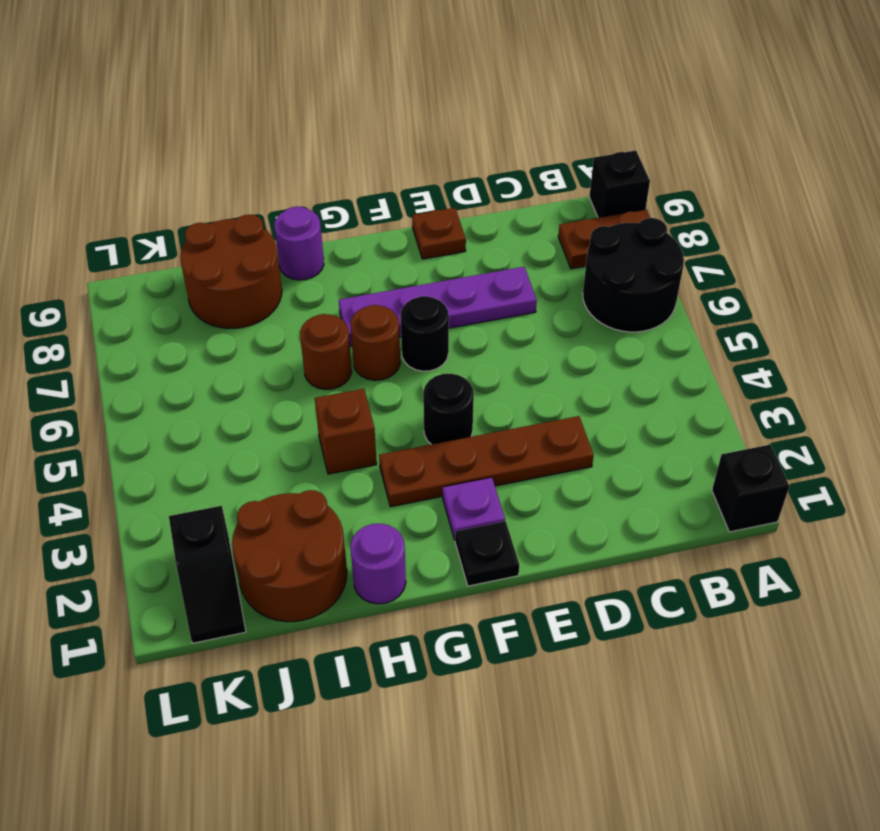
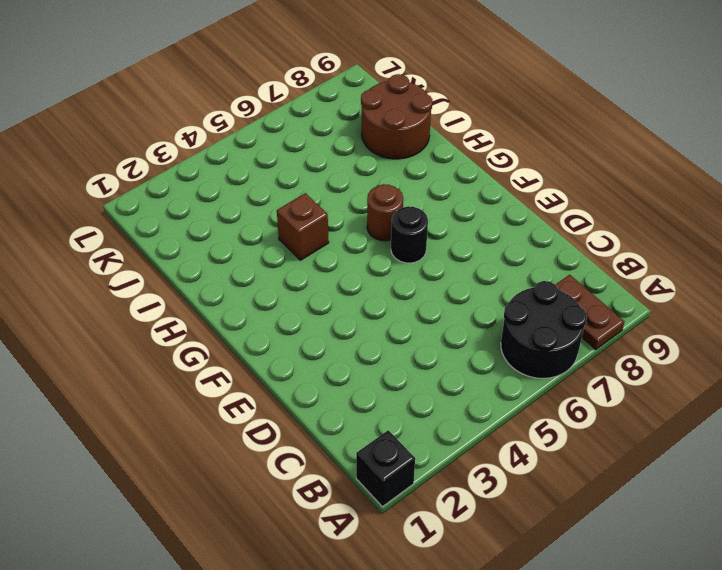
none -> black brick A9 level 1
none -> brown plate D3:G3 level 1
none -> purple plate D7:G7 level 1

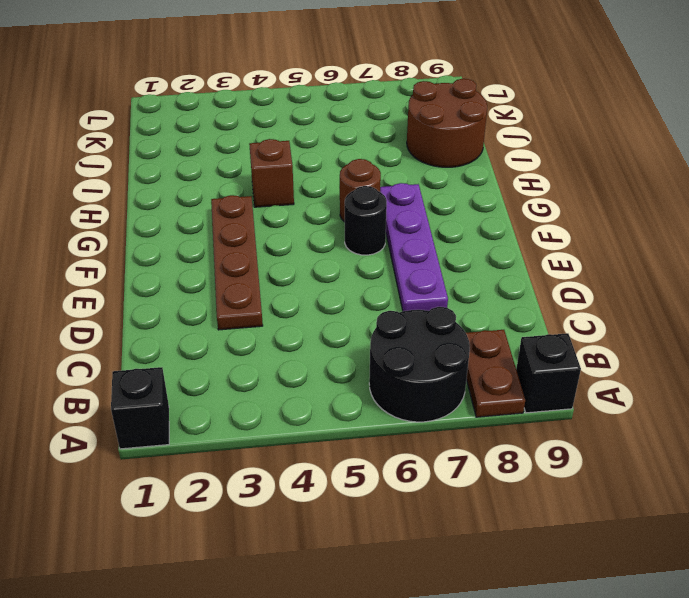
none -> brown plate E9 level 1
none -> black plate F1 level 1
none -> purple plate F2 level 1

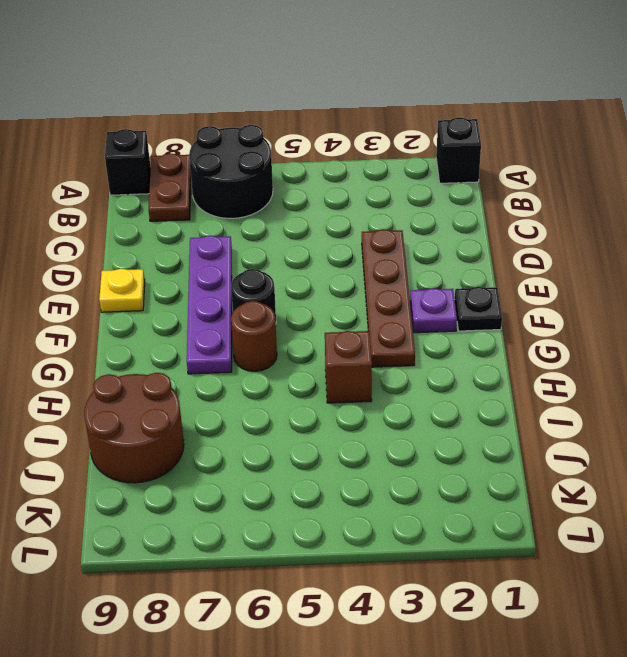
yellow plate E9 level 1 -> brown plate E9 level 1
none -> black round brick F4 level 1
none -> purple round brick H1 level 1
none -> brown round brick H6 level 1

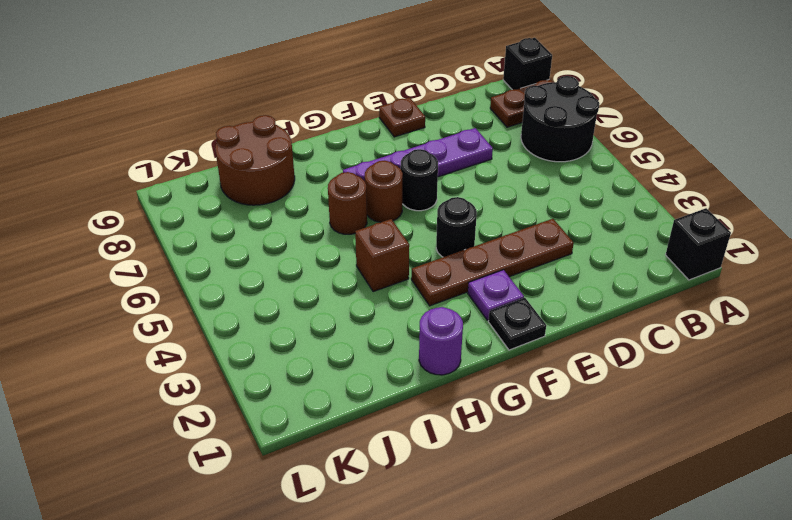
none -> purple round brick H9 level 1
none -> brown round brick I1:J2 level 1
none -> black slope K1:K2 level 1 top 2

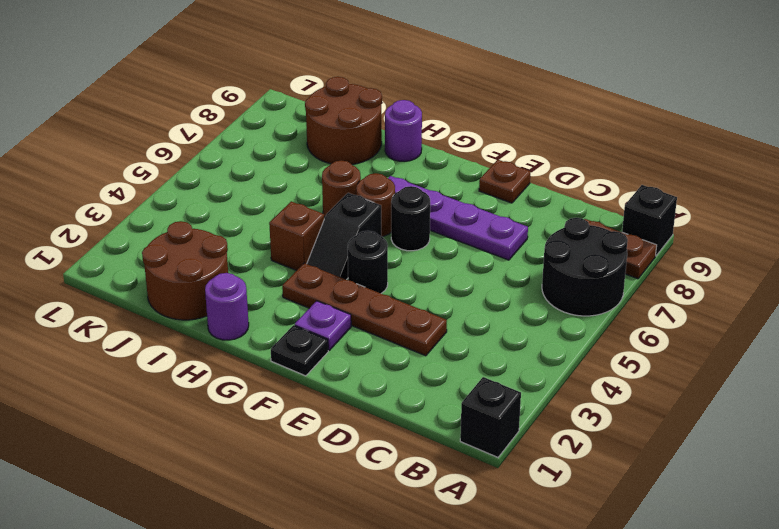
black slope G4:G5 level 1 top 5 -> black slope K1:K2 level 1 top 2

